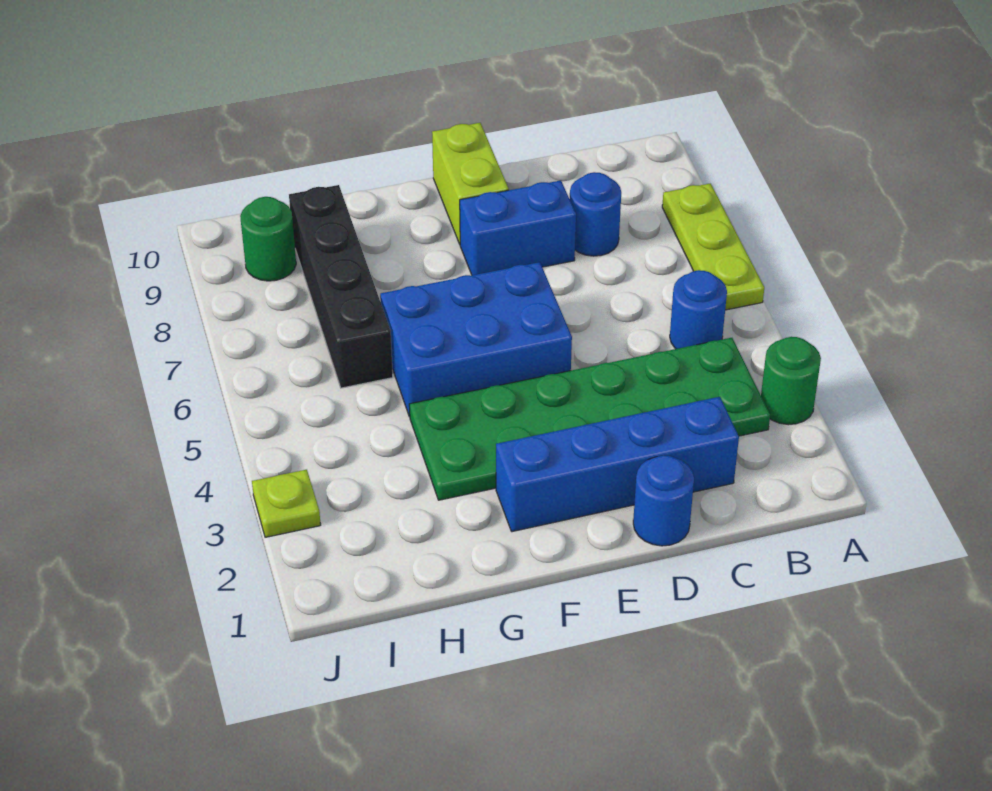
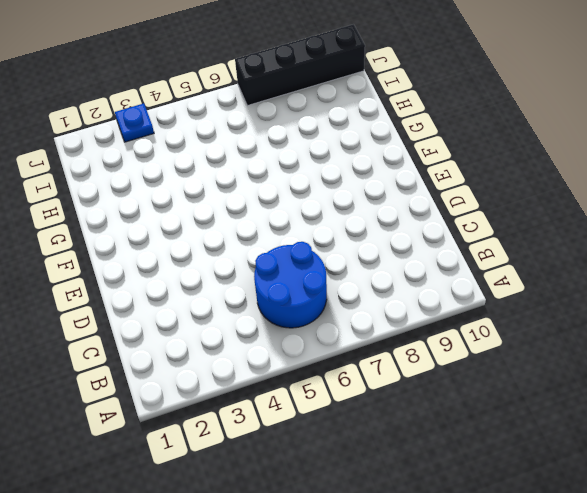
blue round brick B5:C6 level 1 -> blue round brick B5 level 1
blue plate J3 level 1 -> lime plate J3 level 1
black brick J7:J10 level 1 -> black brick H6:H9 level 1
none -> green round brick A3 level 1
none -> lime plate A6:A8 level 1
none -> green plate B3:G4 level 1

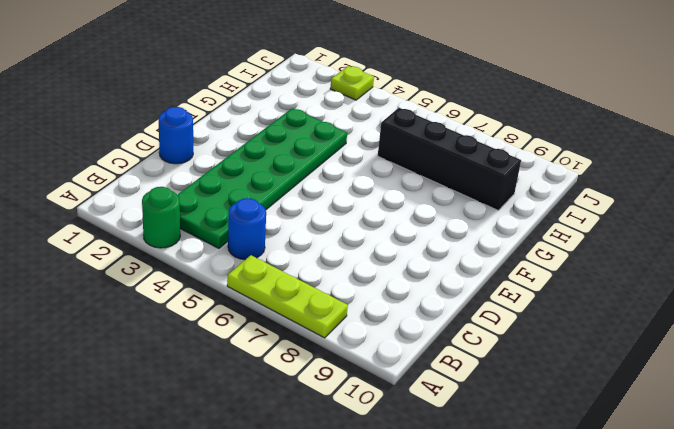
none -> blue brick C2:F2 level 1
none -> blue round brick C8 level 1
none -> blue brick D8:E8 level 1

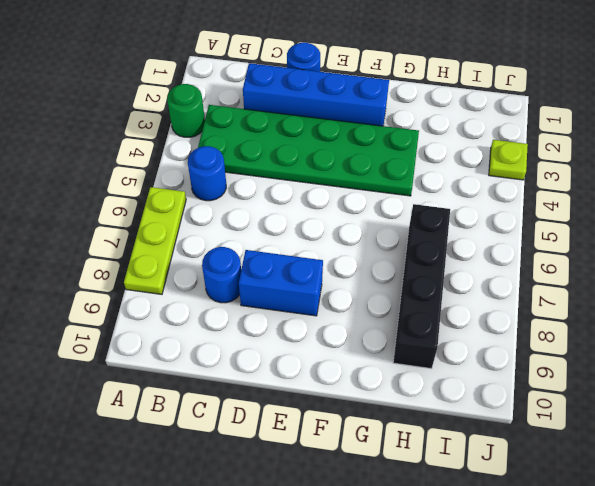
none -> blue brick E5:G6 level 1
none -> lime brick E9:E10 level 1
none -> green round brick I9 level 1

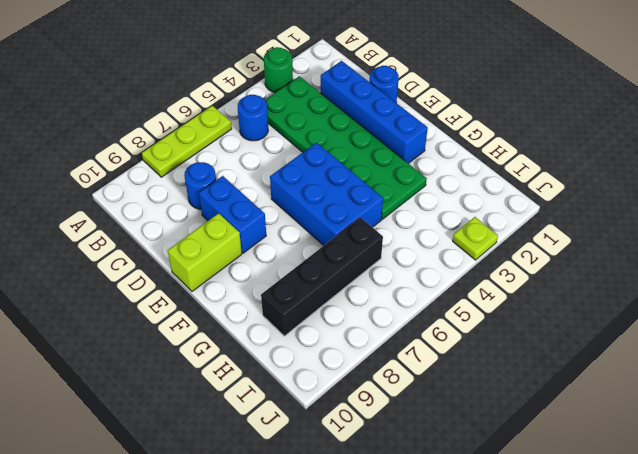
none -> green round brick I9 level 1

